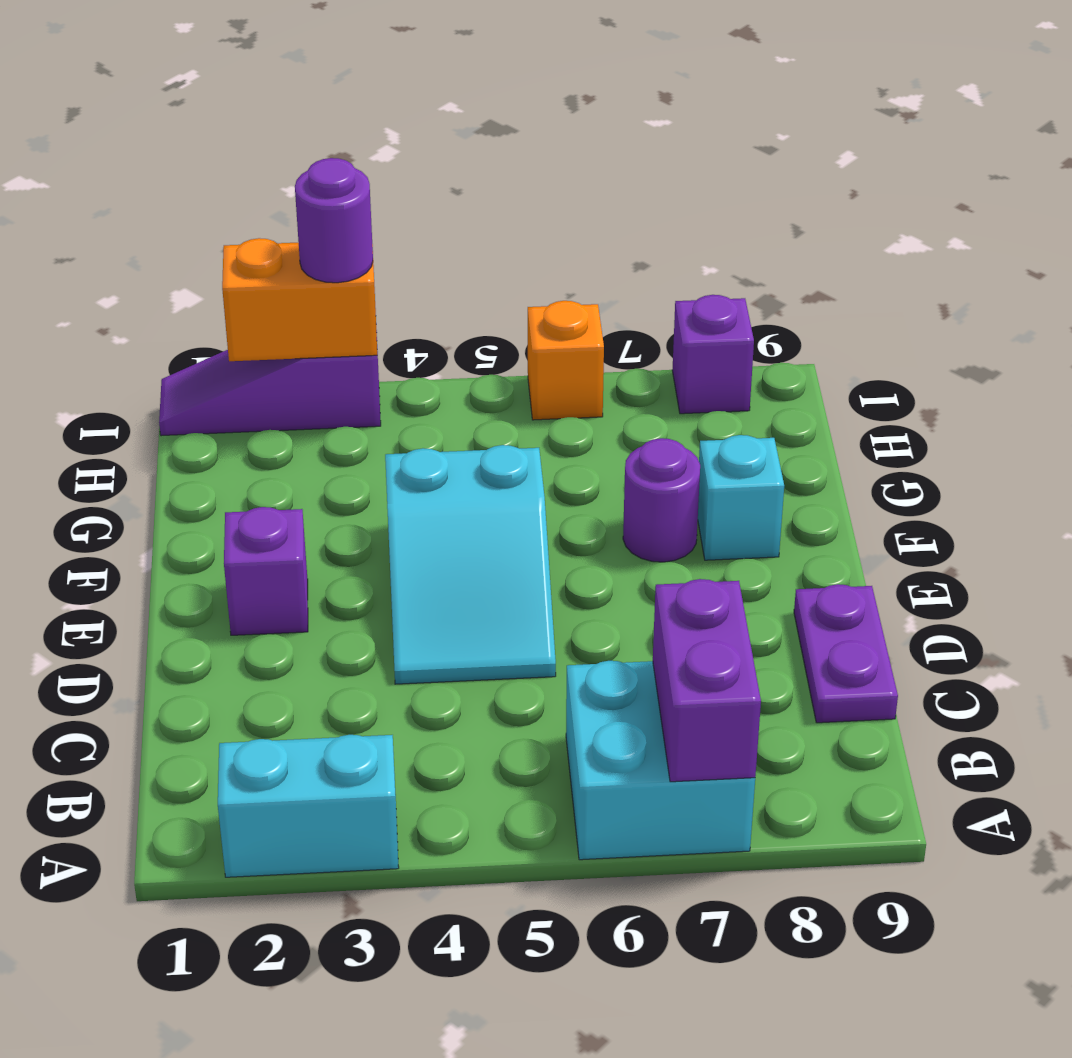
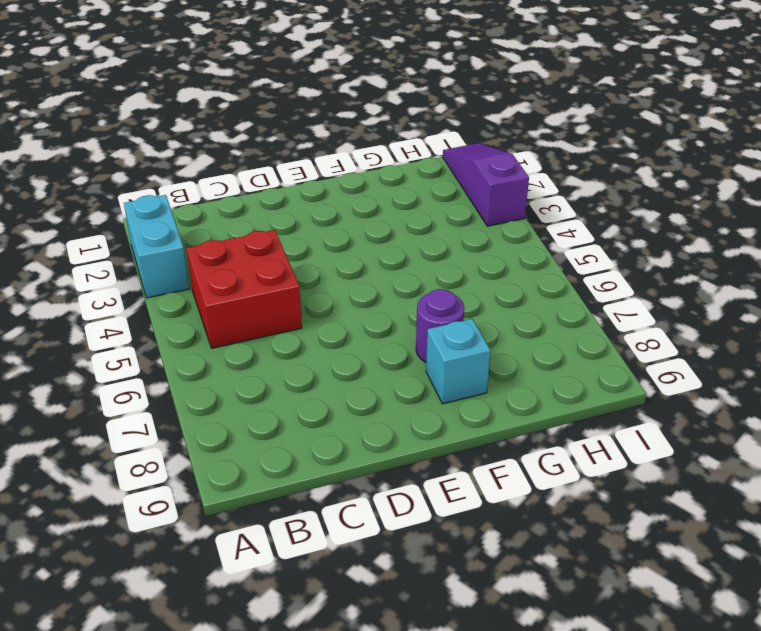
red brick B4:C5 level 1 -> none
none -> cyan brick A6:B7 level 1
none -> purple plate C9:D9 level 1
none -> cyan slope D4:F5 level 1 top F

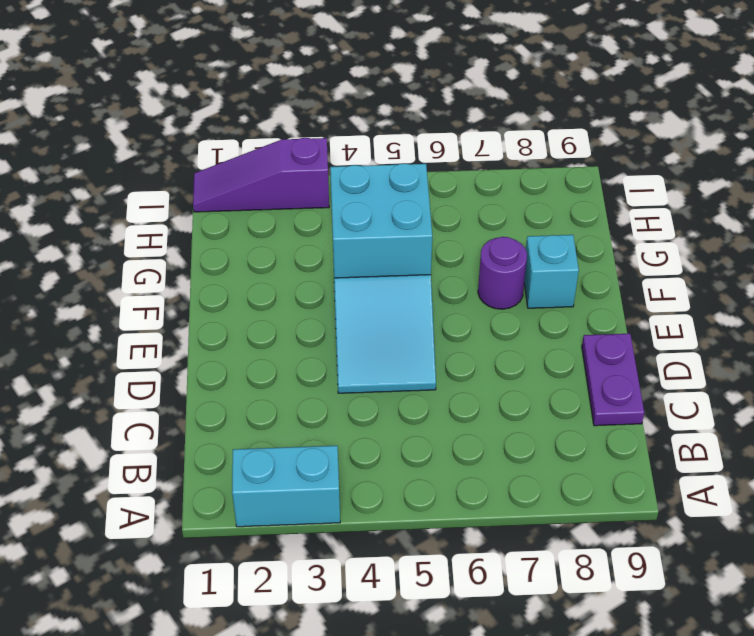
cyan brick F4:G5 level 2 -> cyan brick A6:B7 level 1
none -> purple brick E2 level 1
none -> orange brick I6 level 1
none -> purple brick I8 level 1

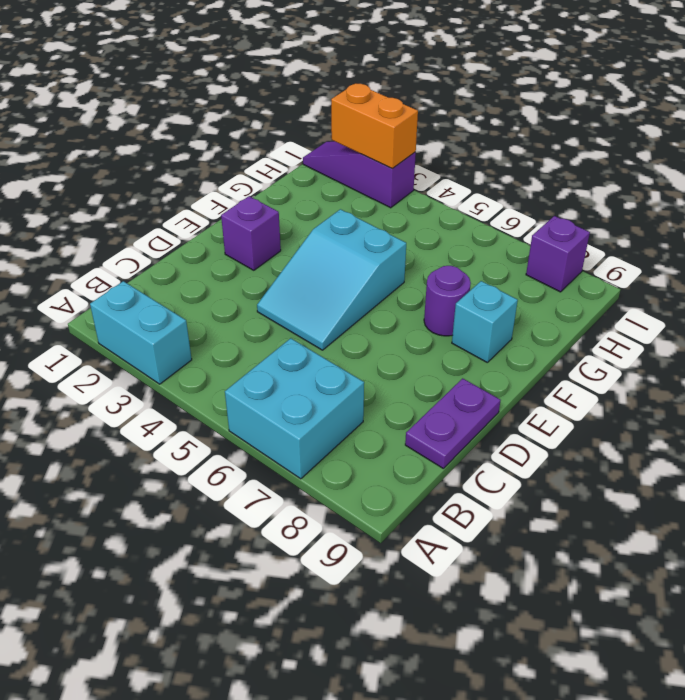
none -> orange brick I6 level 1
none -> purple brick A7:B7 level 2
none -> purple round brick I3 level 3

